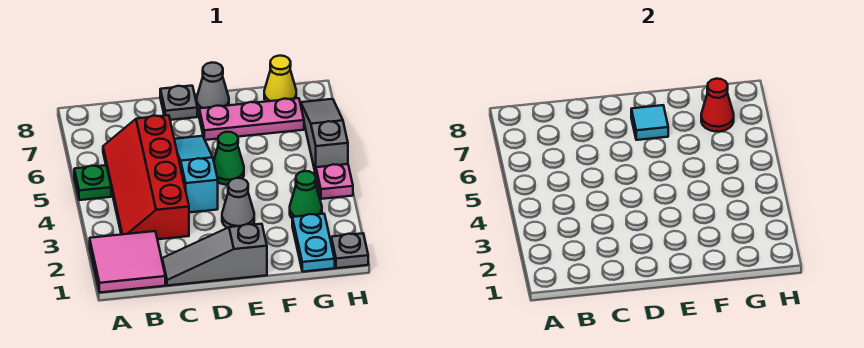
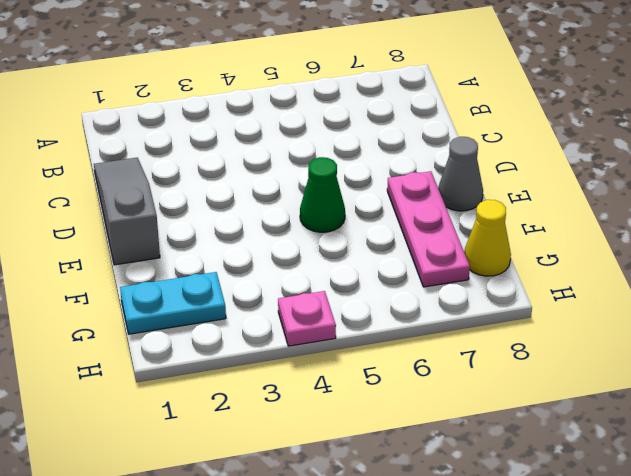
none -> pink tile A1:B2 level 1
none -> green plate A5 level 1
none -> red slope B3:C6 level 1 top C

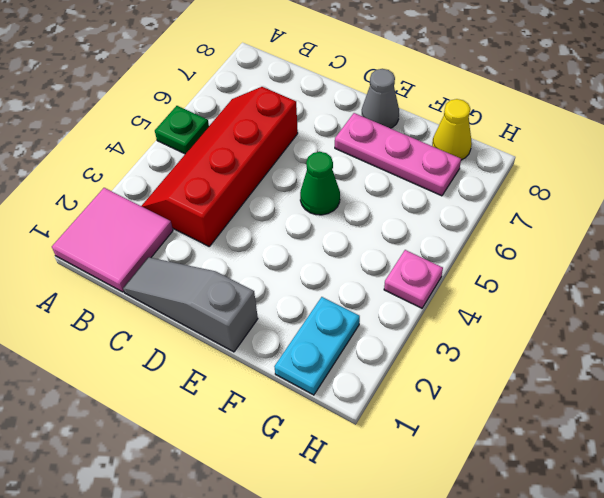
none -> cyan slope D4:D6 level 1 top 4
none -> grey plate D8 level 1
none -> grey cone E3 level 1

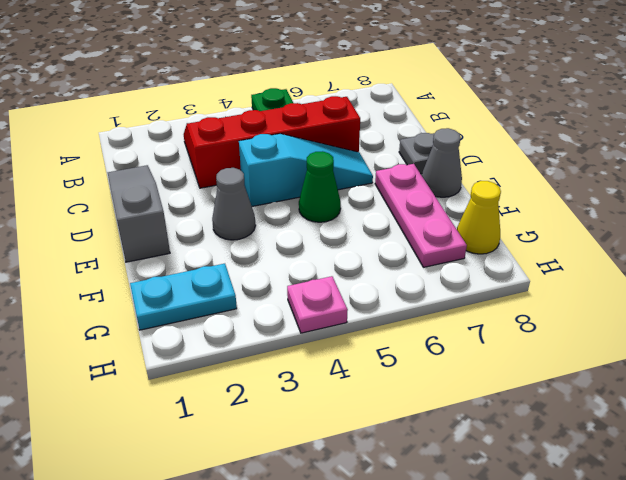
none -> pink tile A1:B2 level 1
none -> green cone G3 level 1
none -> grey plate H1 level 1

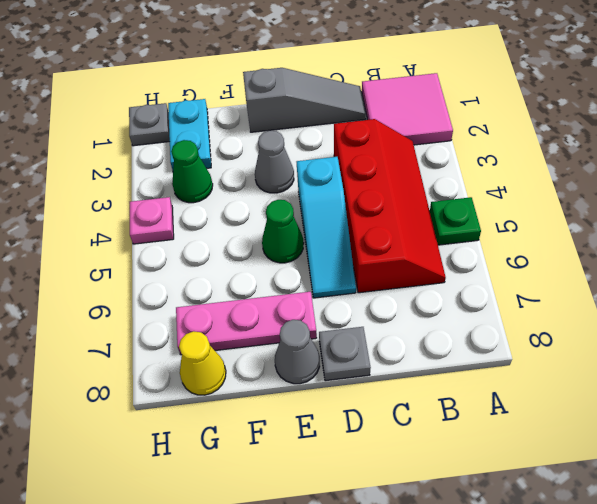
none -> grey slope H5:H7 level 1 top 5
none -> cyan tile E7 level 2
none -> red cone G7 level 2

